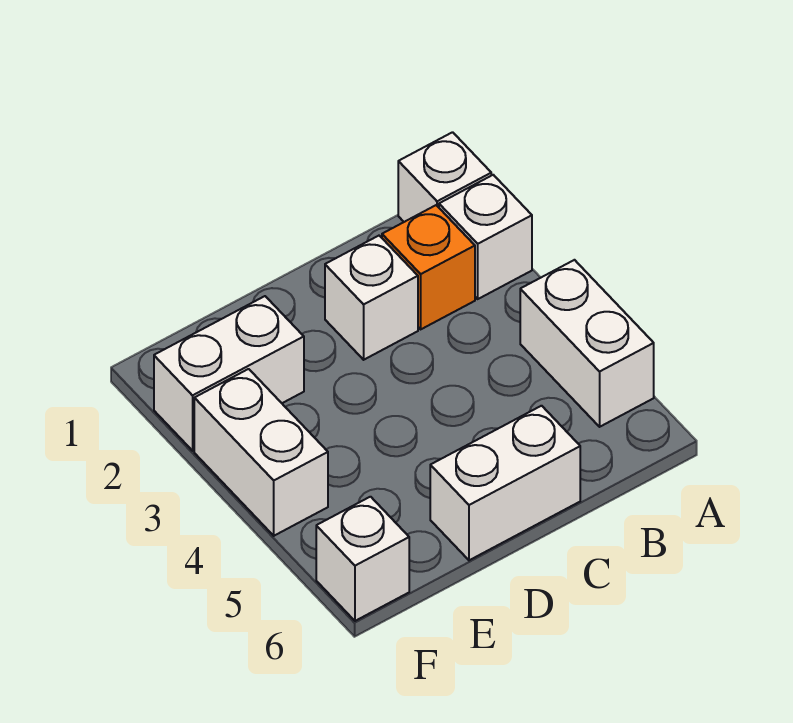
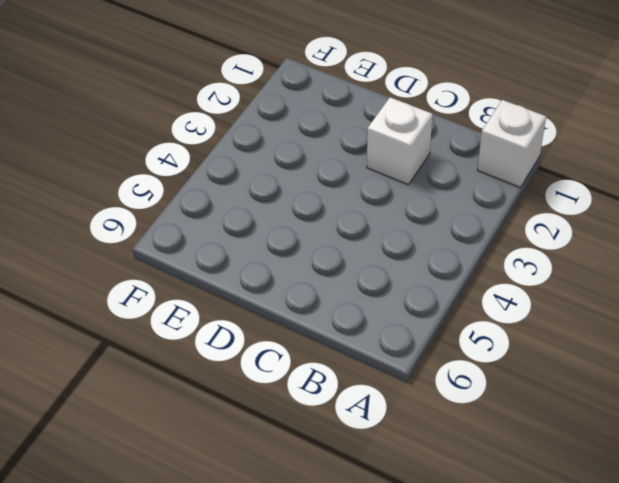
none -> white brick A2 level 1
none -> white brick A4:A5 level 1

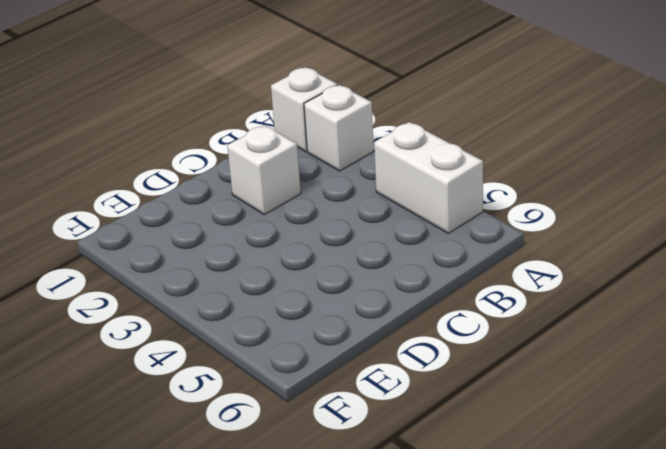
none -> orange brick B2 level 1
none -> white brick C6:D6 level 1

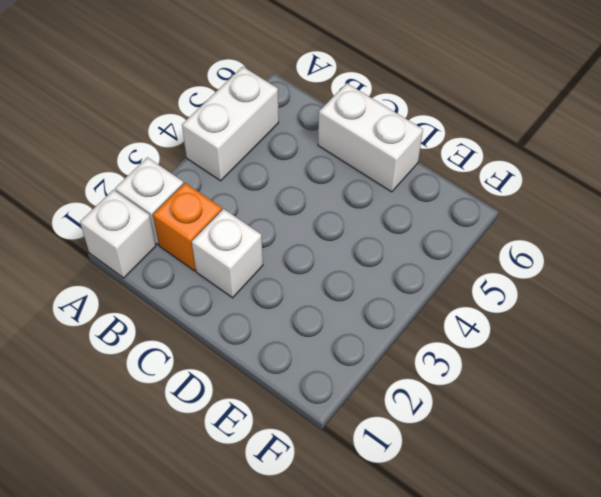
none -> white brick E2:F2 level 1
none -> white brick F3:F4 level 1

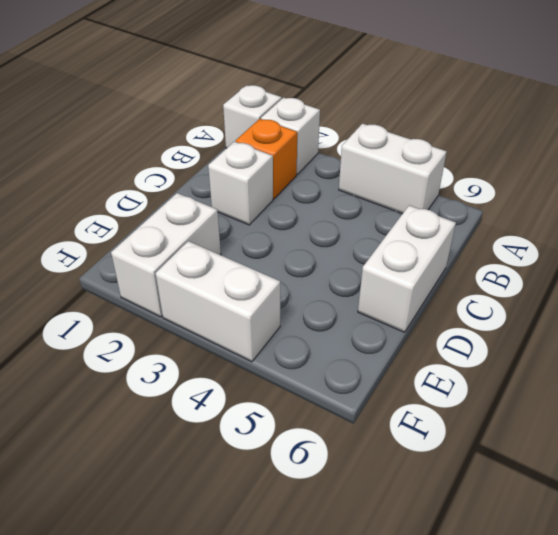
none -> white brick F6 level 1

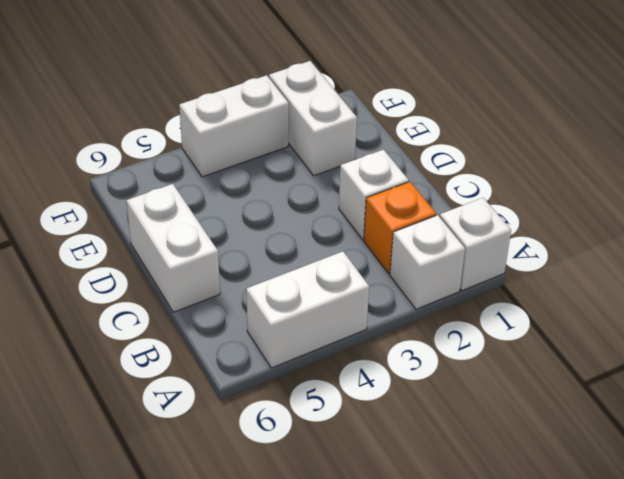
none -> white brick F6 level 1

